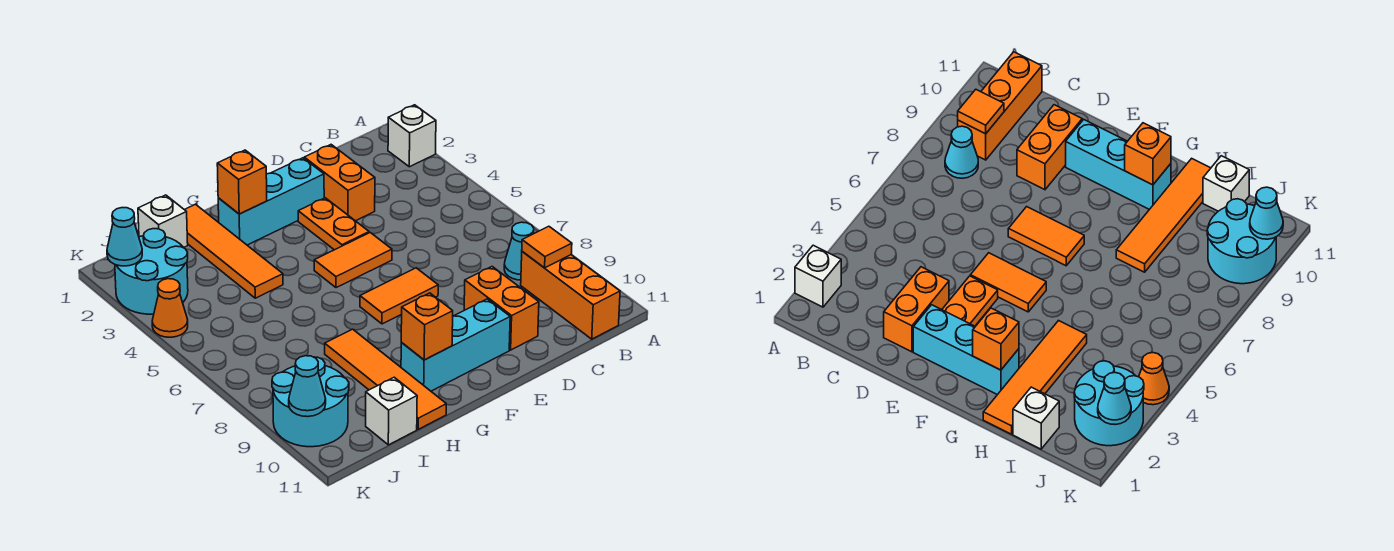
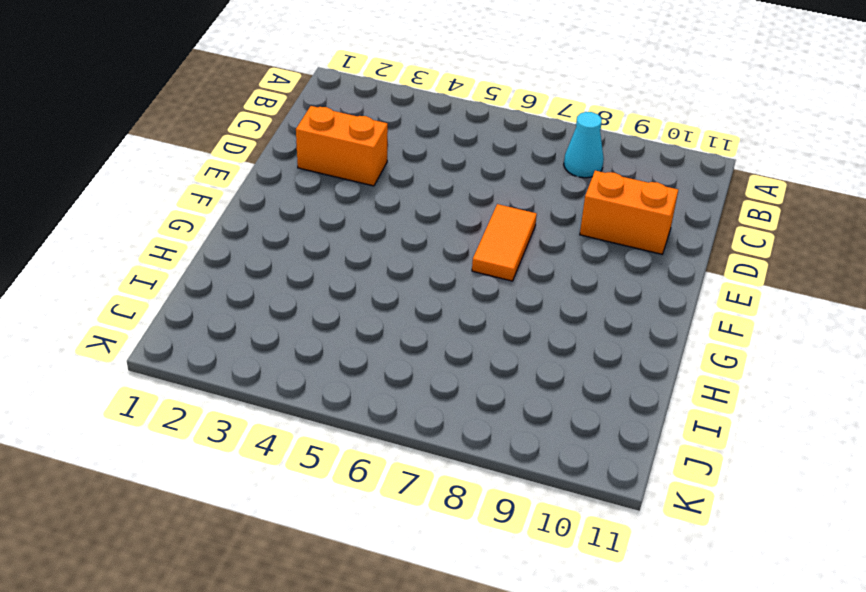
none -> white brick A2 level 1
none -> orange brick B9:B11 level 1
none -> cyan brick E2:G2 level 1

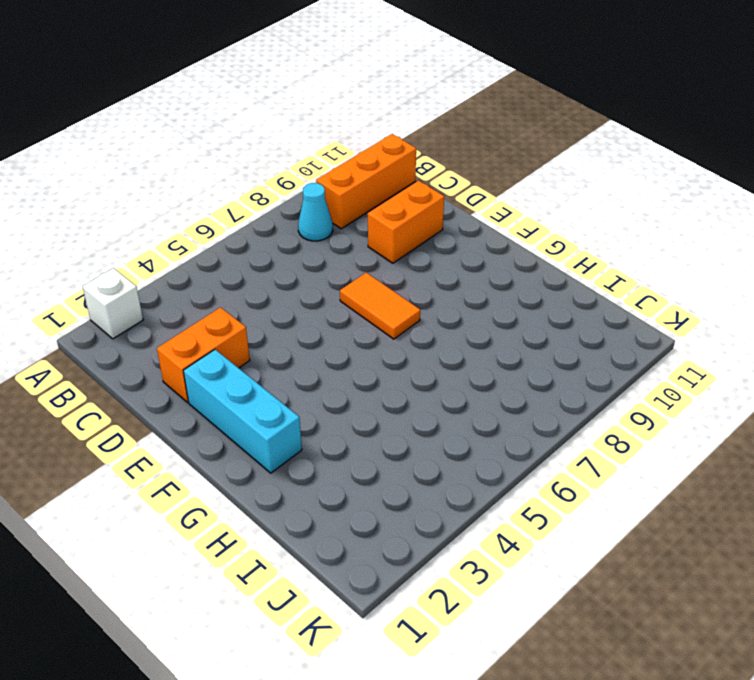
none -> orange plate E3:E4 level 1
none -> orange tile E5:F5 level 1
none -> cyan brick E10:G10 level 1

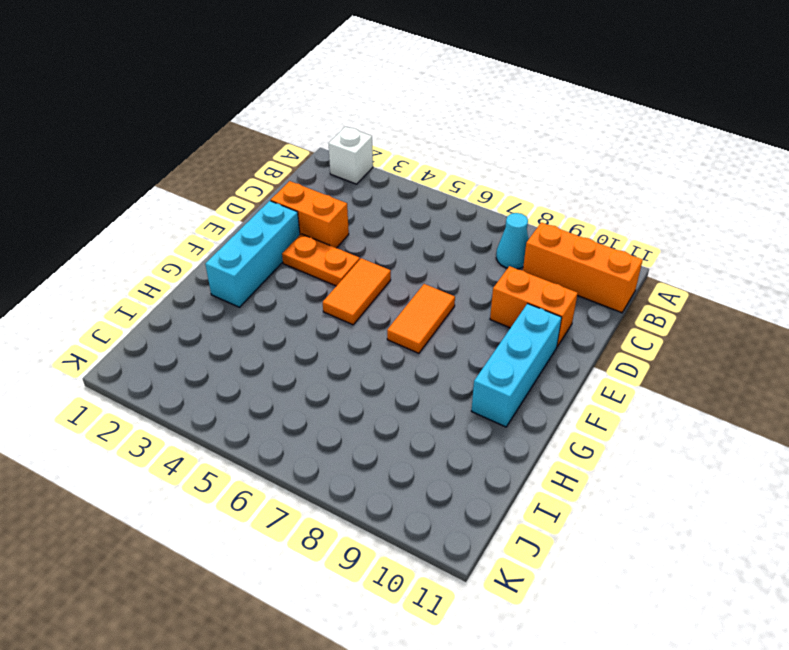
none -> orange tile H1:H4 level 1
none -> orange tile H8:H11 level 1
none -> white brick I1 level 1

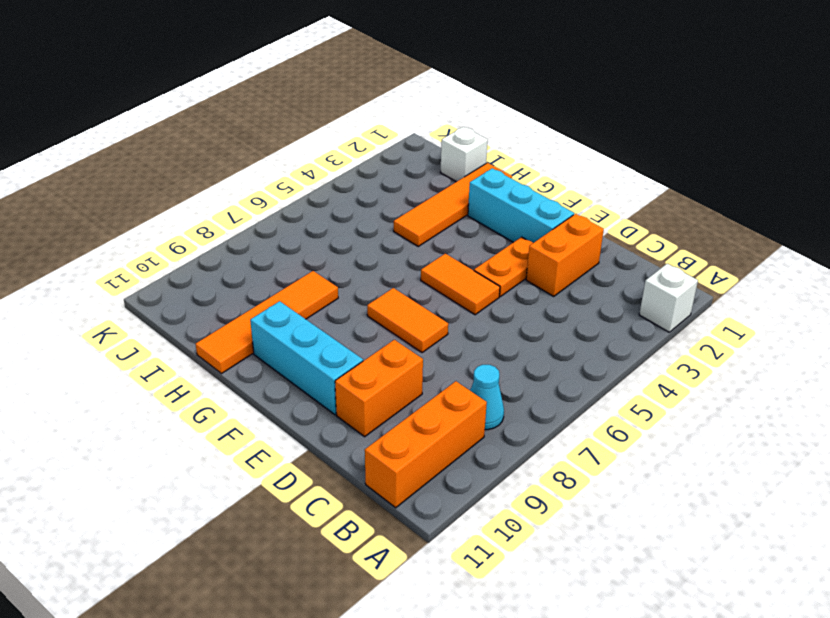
none -> white brick I11 level 1
none -> cyan round brick J2:K3 level 1
none -> cyan round brick J9:K10 level 1

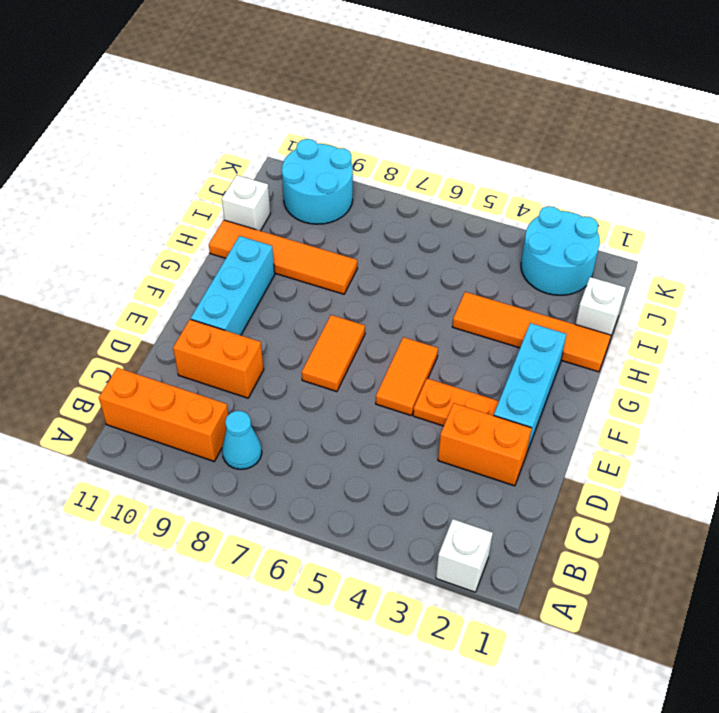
none -> orange cone K4 level 1
none -> orange tile B9 level 2
none -> orange brick G2 level 2

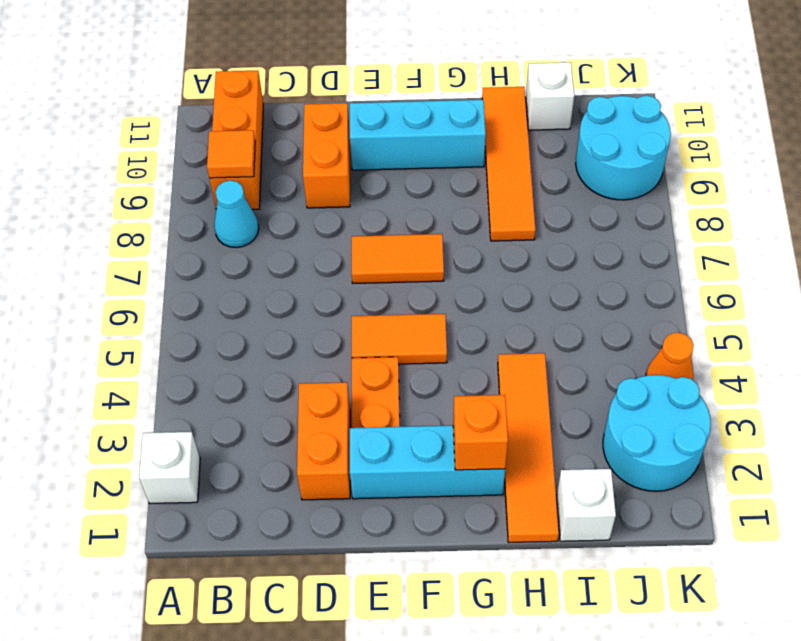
none -> orange brick G10 level 2
none -> cyan cone K2 level 2
none -> cyan cone K10 level 2

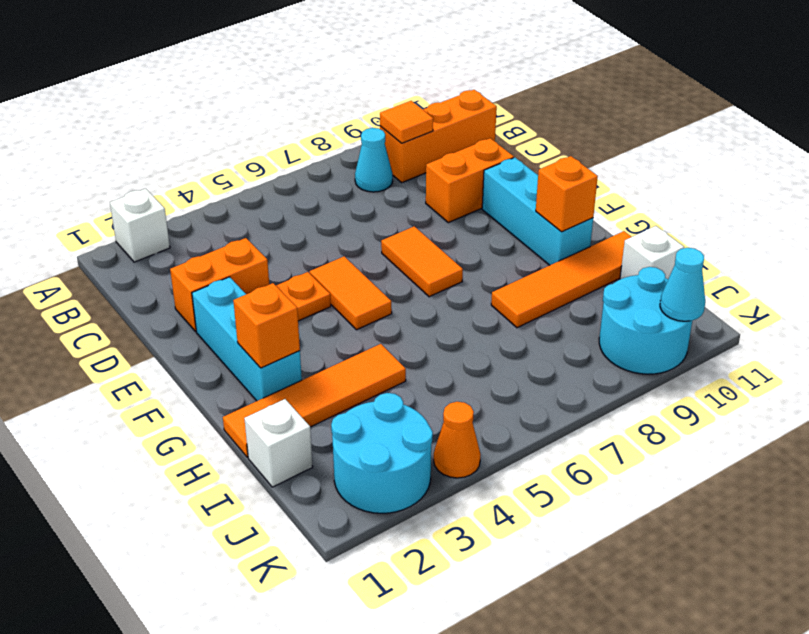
none -> cyan cone K2 level 2

